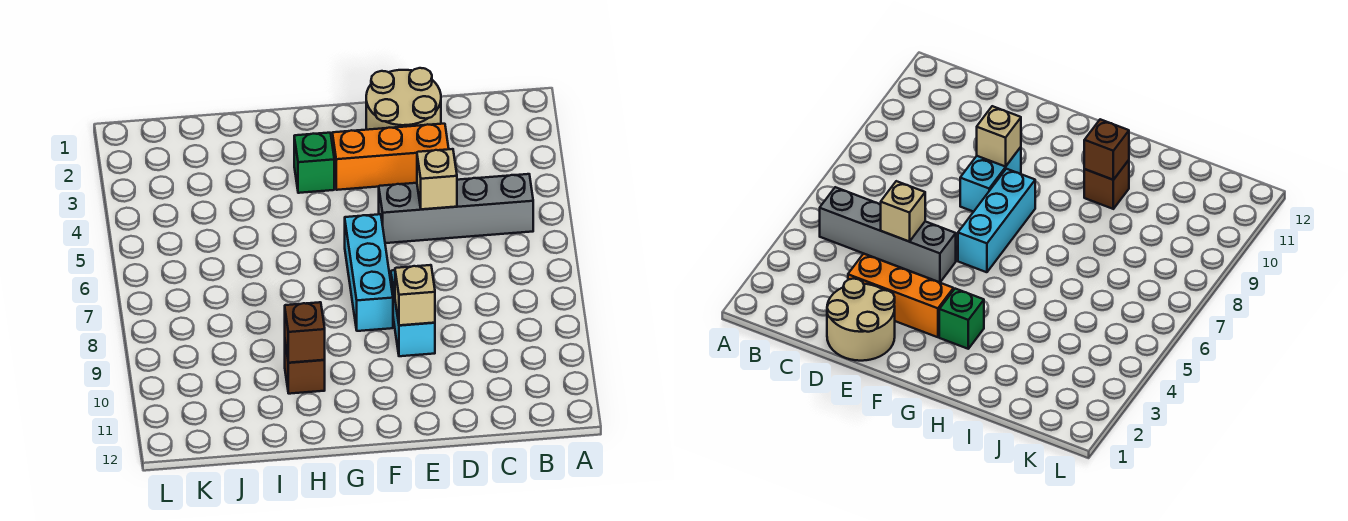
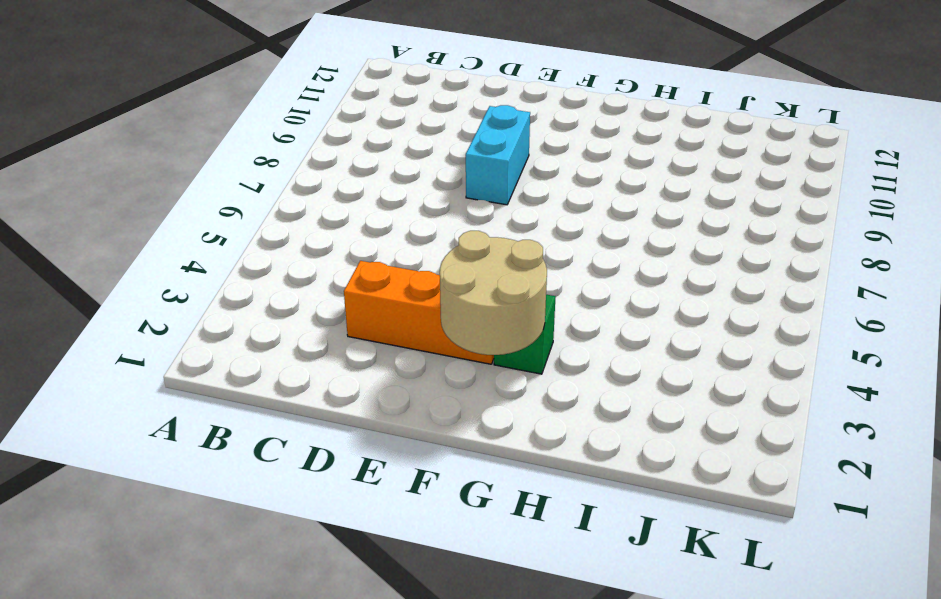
tan round brick F2:G3 level 2 -> tan round brick D1:E2 level 1
none -> grey brick B5:E5 level 1
none -> cyan brick F6:F8 level 1

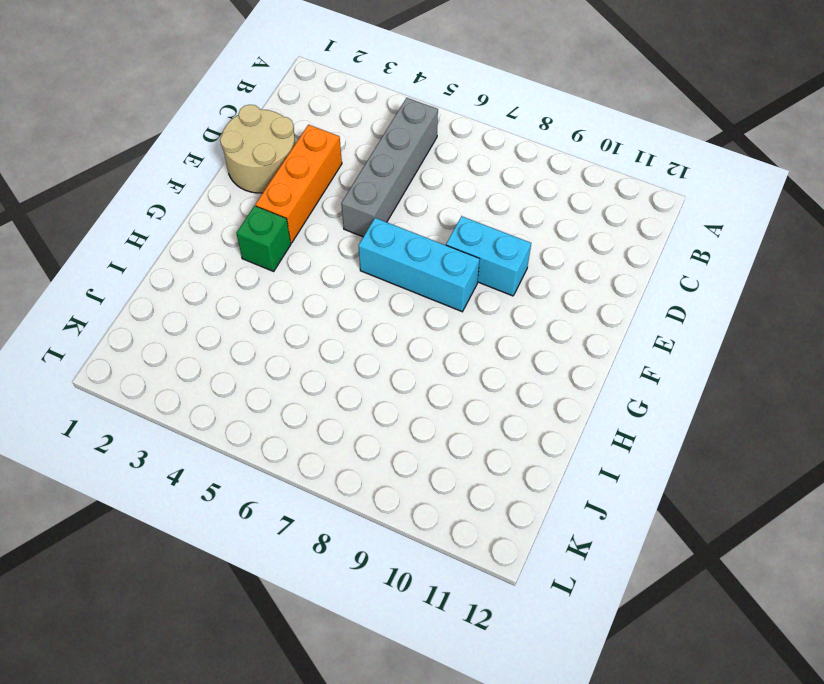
none -> brown brick H10 level 1
none -> tan brick D5 level 2

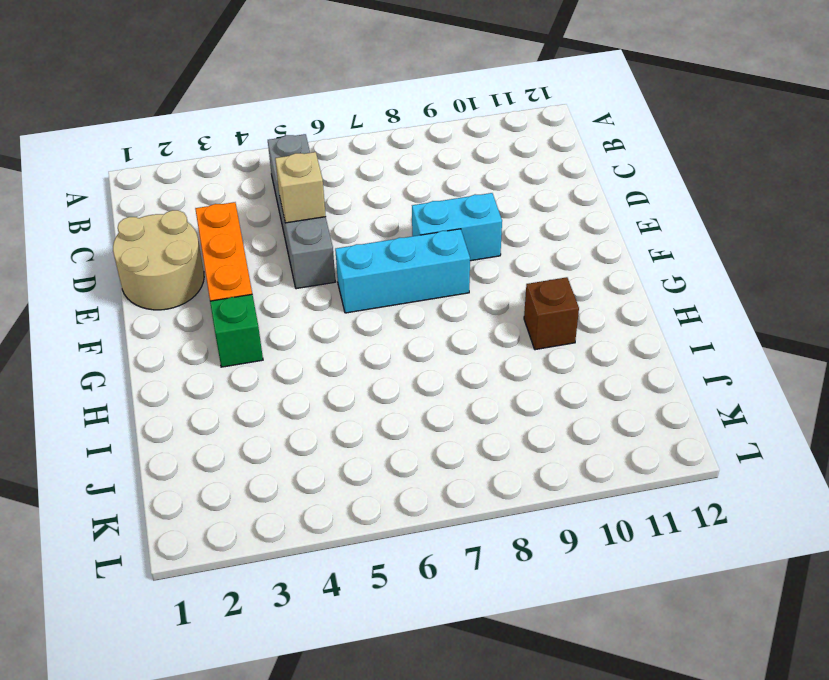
none -> tan brick E9 level 2
none -> brown brick H10 level 2

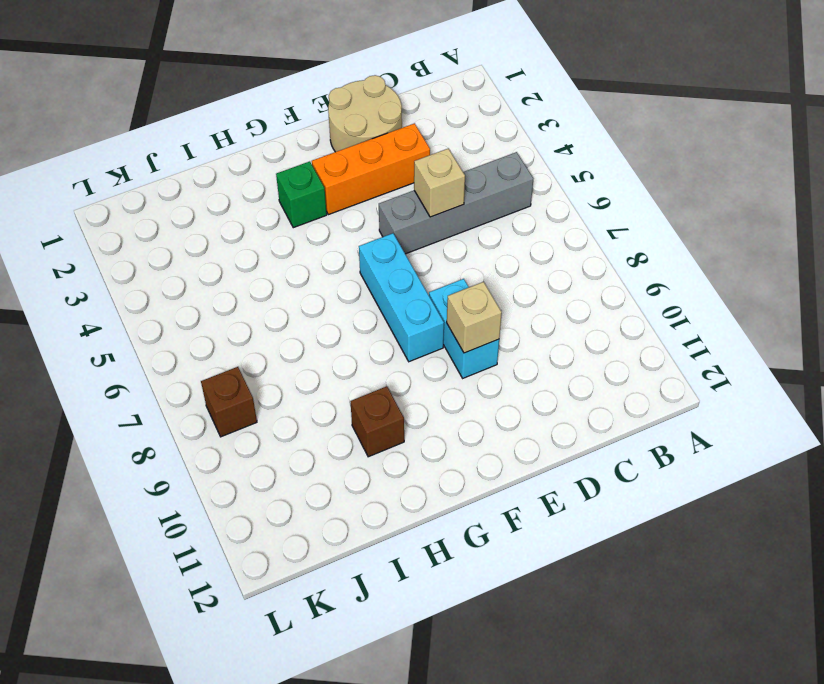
brown brick K8 level 1 -> brown brick H10 level 2

